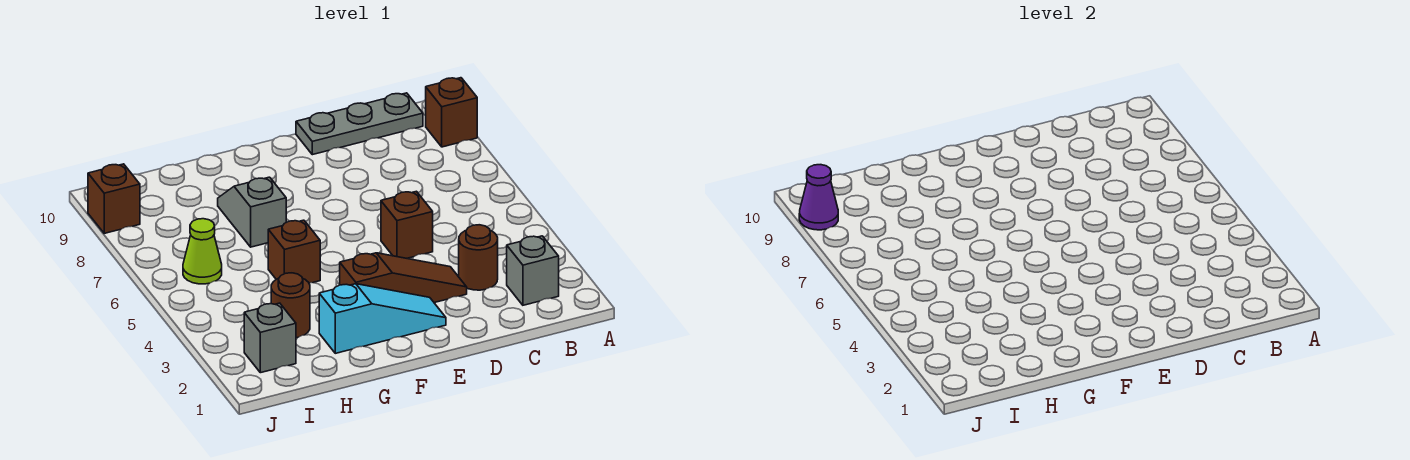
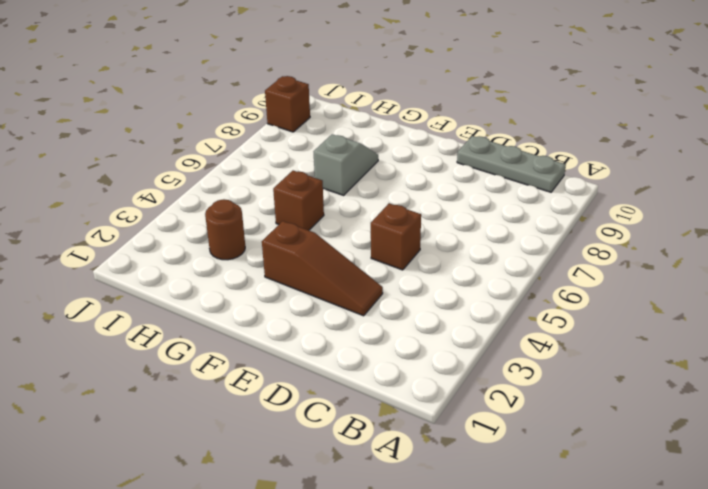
none -> brown brick A9 level 1
none -> grey brick B2 level 1
none -> brown round brick C3 level 1

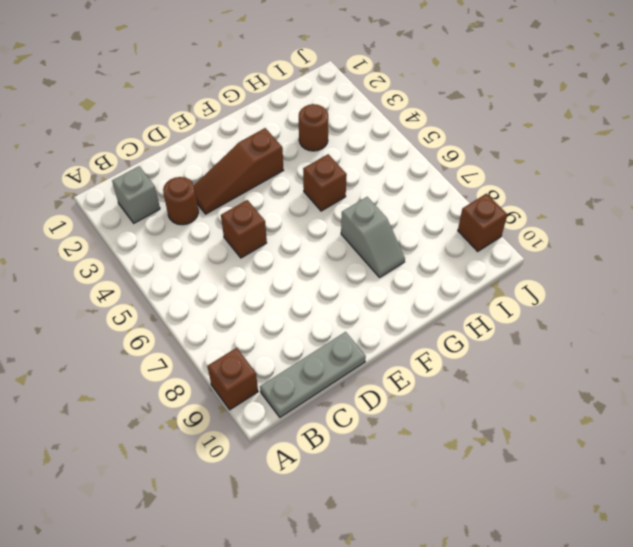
none -> cyan slope E2:G2 level 1 top G
none -> grey brick I2 level 1
none -> lime cone I6 level 1

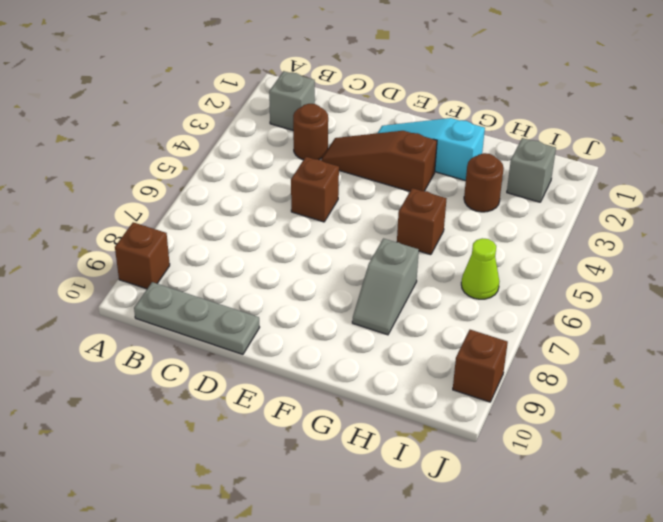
none -> purple cone J9 level 2

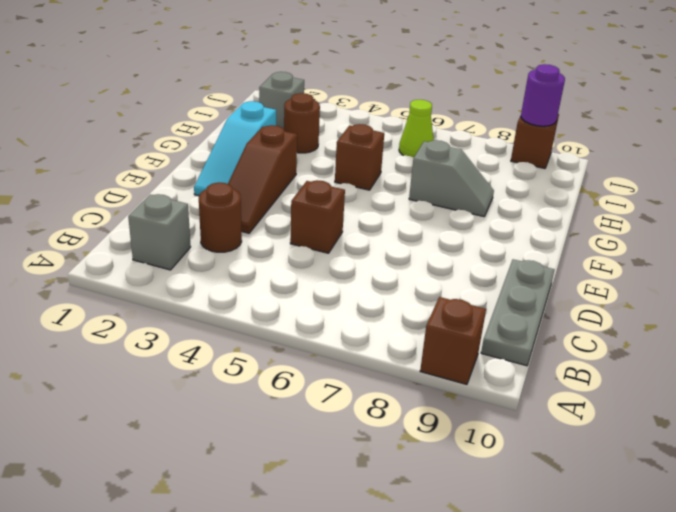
purple round brick J9 level 2 -> purple cone J9 level 2

